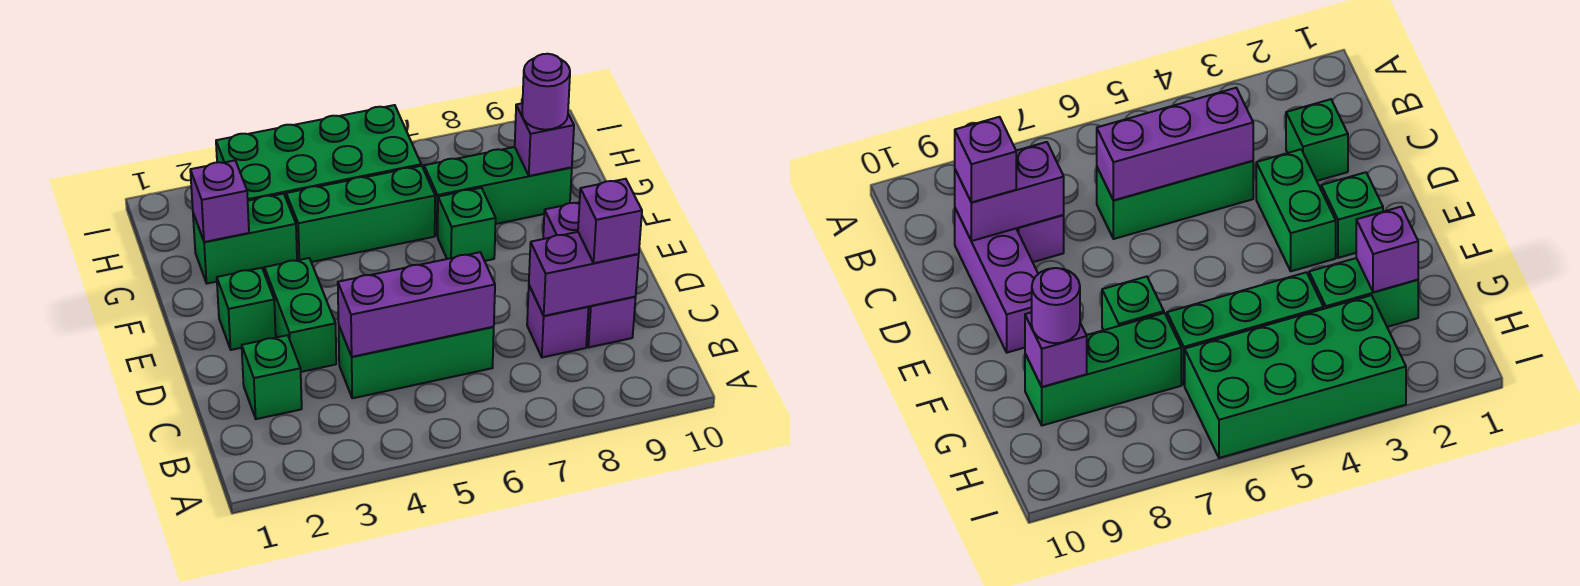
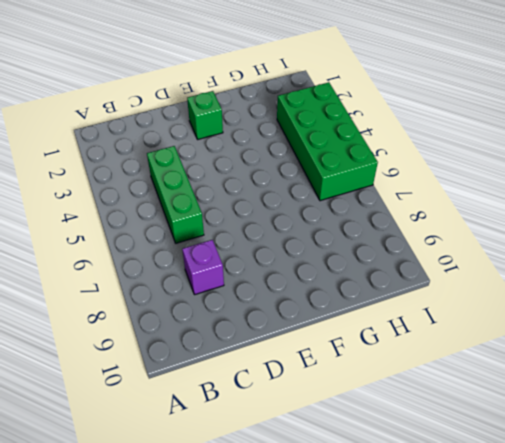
none -> green brick C2 level 1
none -> purple brick C9:E9 level 1
none -> green brick D3:E3 level 1

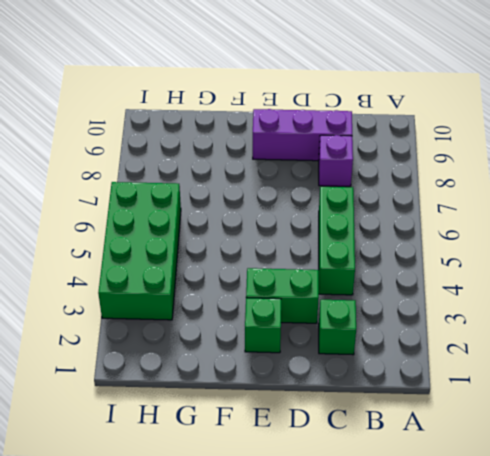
none -> green brick F7 level 1
none -> green brick G2:G3 level 1
none -> green brick G4:G6 level 1

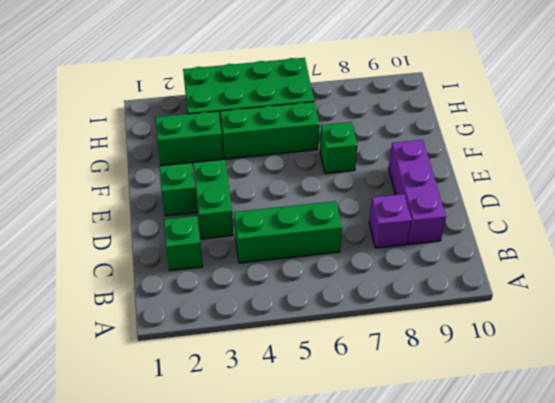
none -> green brick G7:G9 level 1
none -> purple brick C4:C6 level 2
none -> purple brick C8:C9 level 2

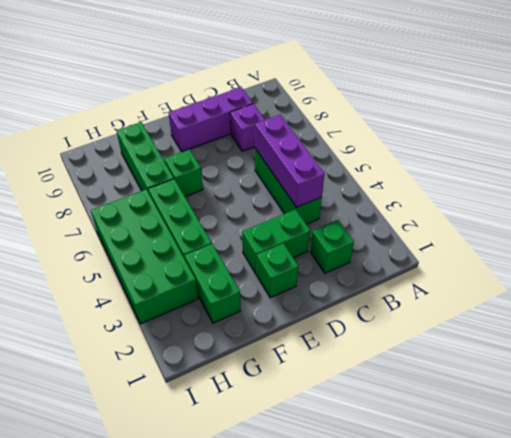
none -> purple brick C8:C9 level 2
none -> purple brick G2 level 2
none -> purple brick G9 level 2

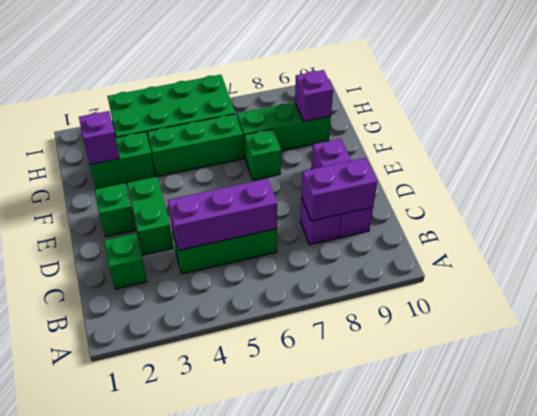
none -> purple brick C9 level 3
none -> purple round brick G9 level 3

